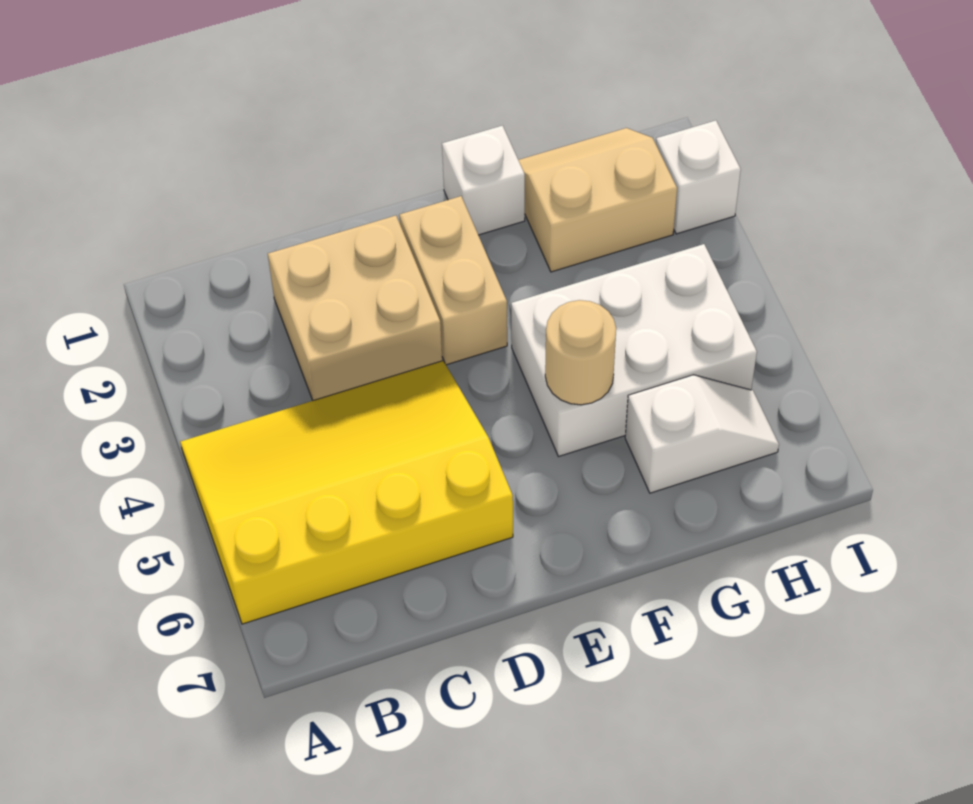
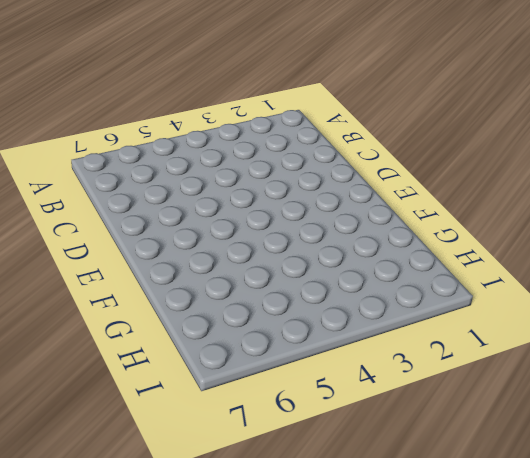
none -> yellow slope A4:D6 level 1 top 6
none -> tan brick C2:D3 level 1

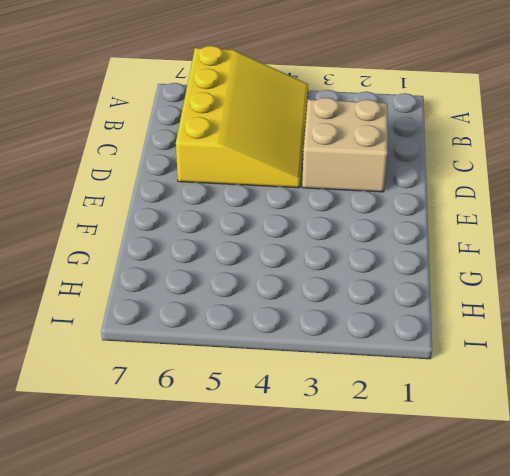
none -> tan brick E2:E3 level 1
none -> white brick F1 level 1

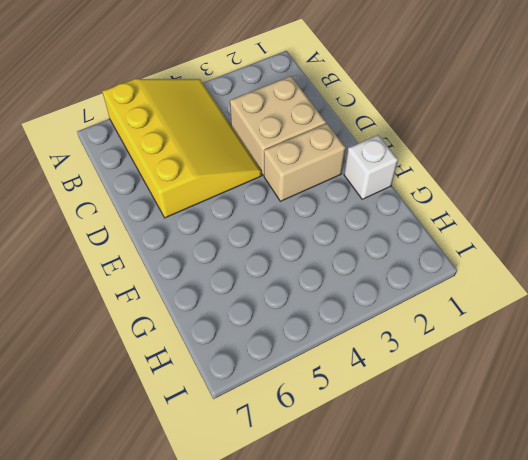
none -> white brick F4:H5 level 1
none -> tan slope G1:H2 level 1 top 2

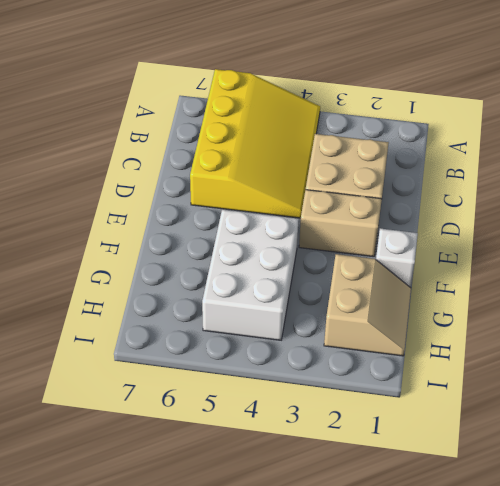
none -> white slope G6:H6 level 1 top G
none -> white brick I2 level 1

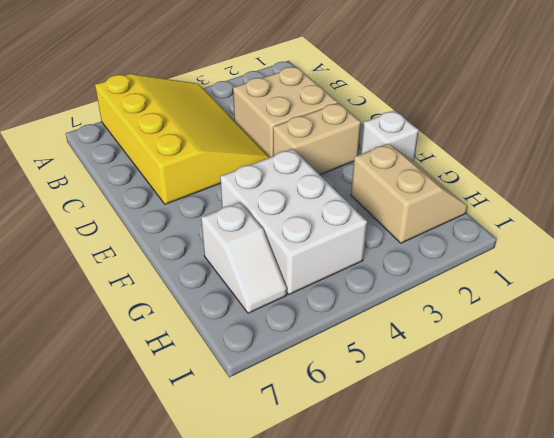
none -> white brick I2 level 1
none -> tan round brick F5 level 2

